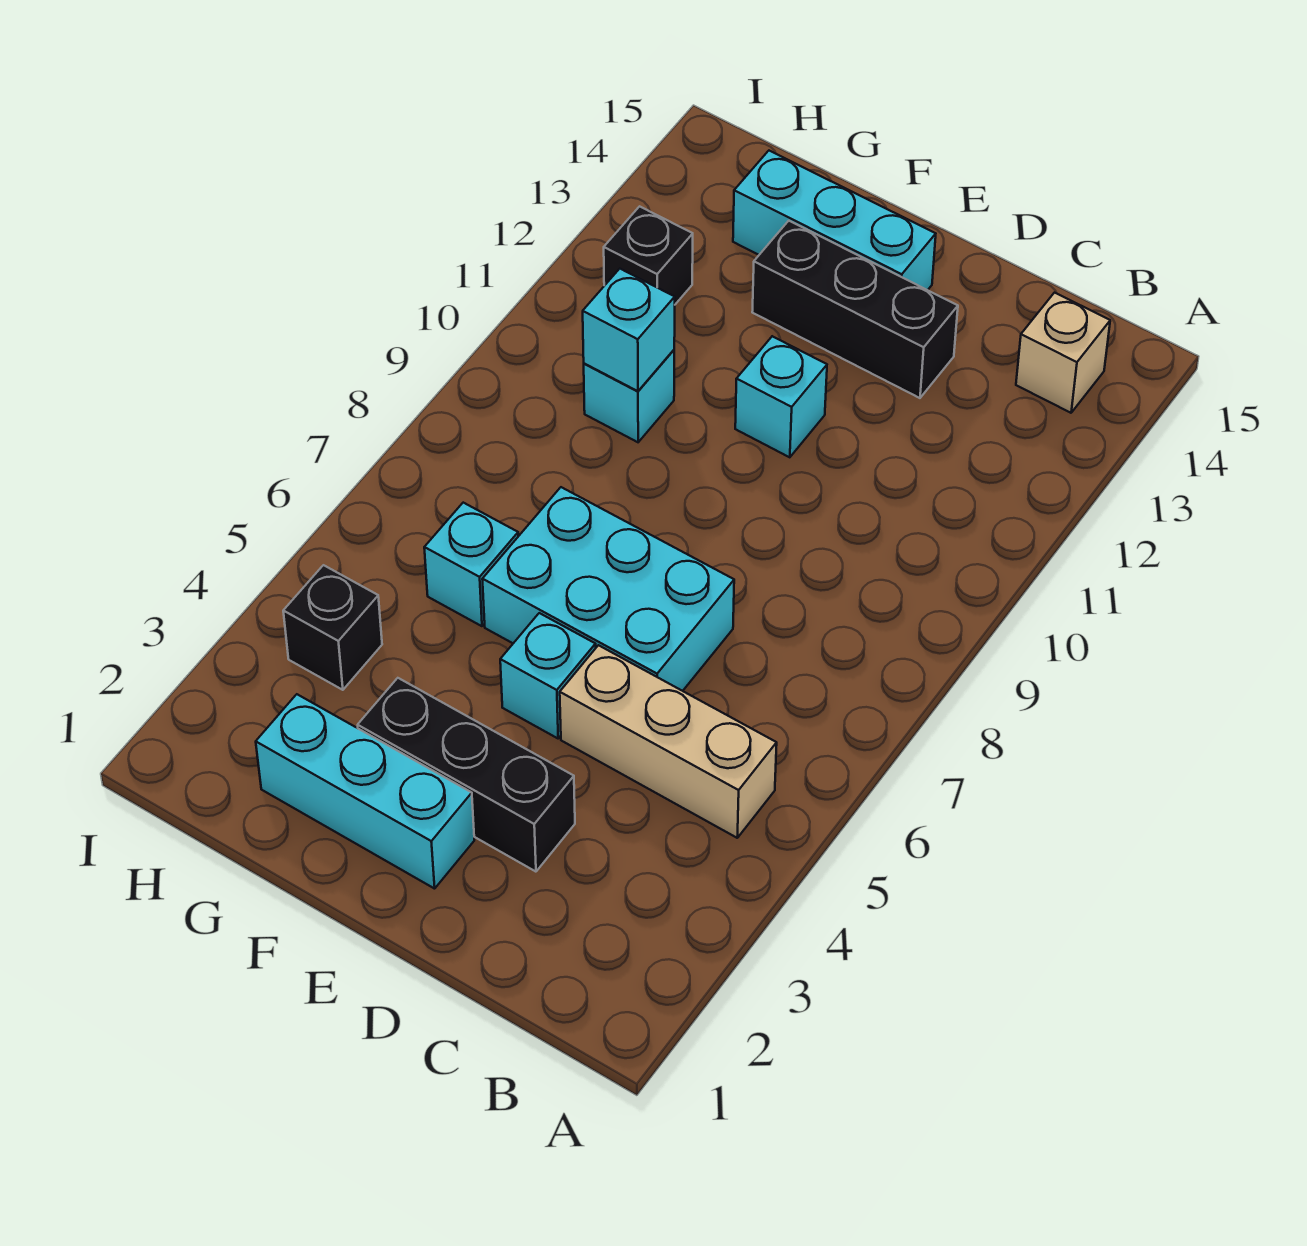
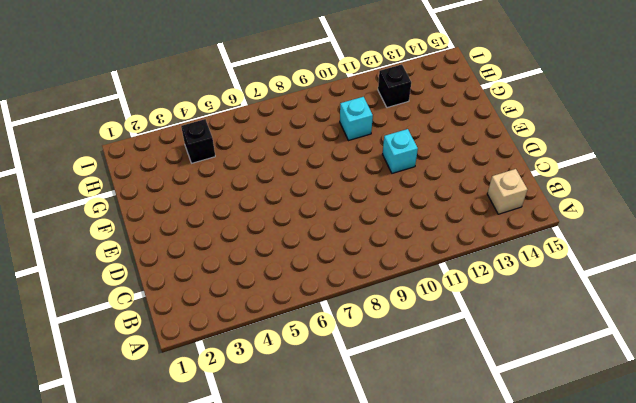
none -> tan brick B5:D5 level 1
none -> black brick D3:F3 level 1
none -> cyan brick D6:F7 level 1

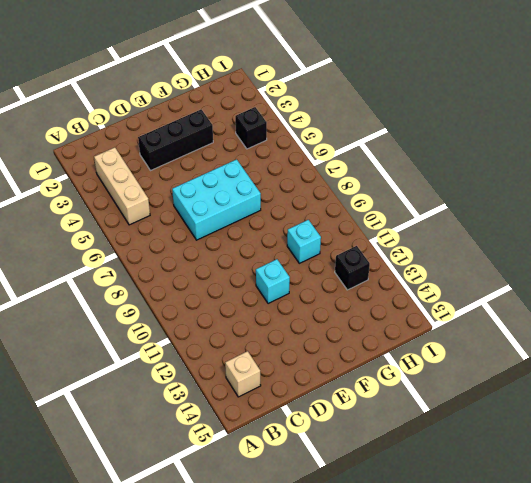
tan brick B3:B5 level 1 -> tan brick B5:D5 level 1
none -> black brick D13:F13 level 1
none -> cyan brick E2:G2 level 1
none -> cyan brick E5 level 1

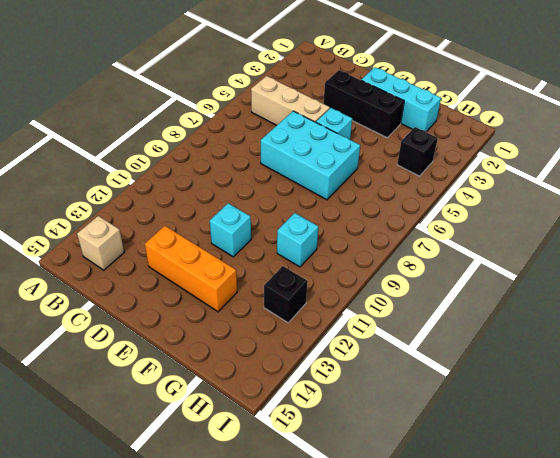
orange brick D13:F13 level 1 -> black brick D13:F13 level 1
none -> cyan brick E14:G14 level 1
none -> cyan brick G6 level 1
none -> cyan brick G10 level 2

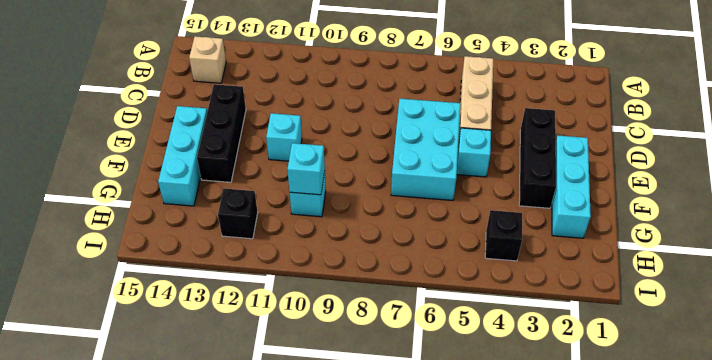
none -> cyan brick G6 level 1

